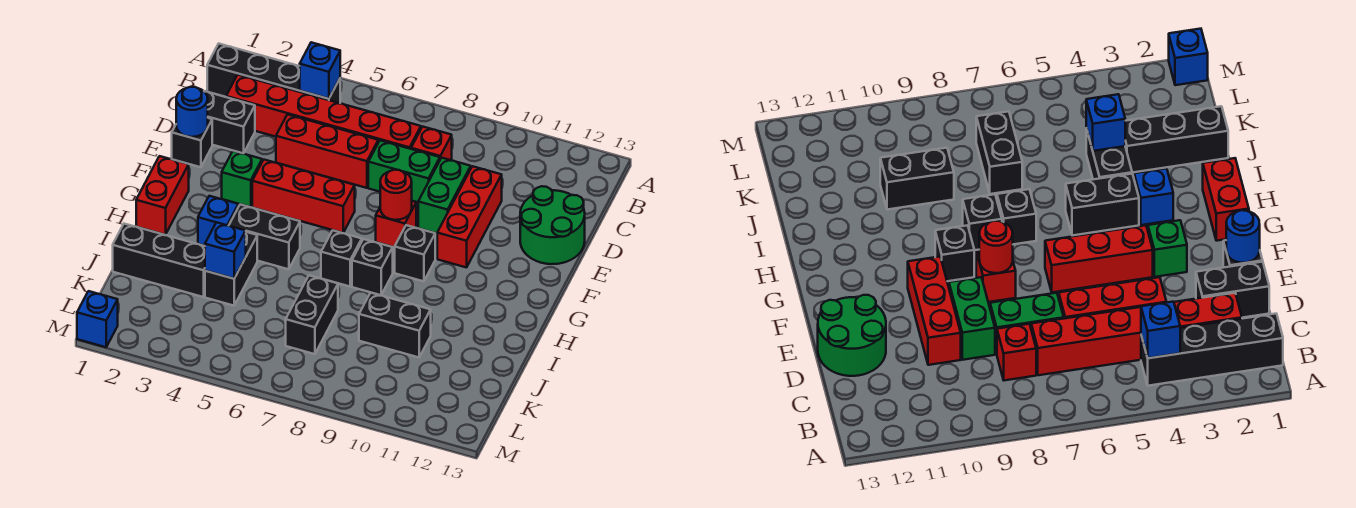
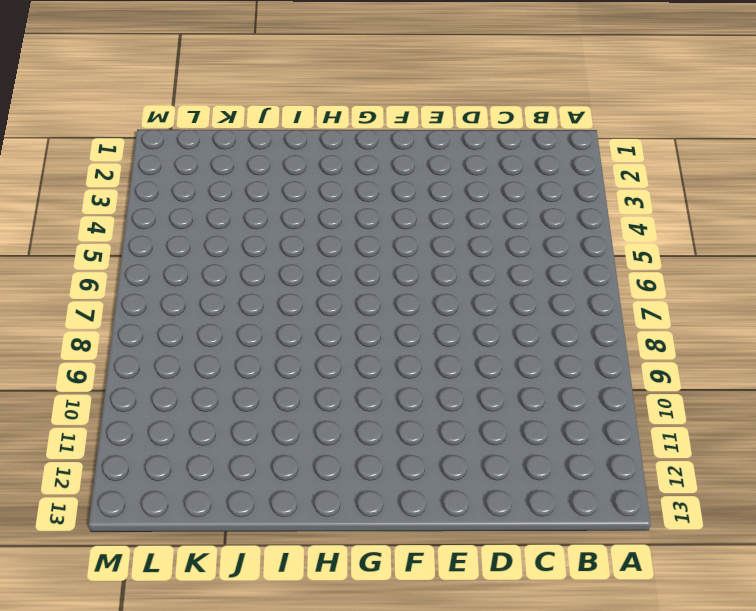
none -> black brick B1:B4 level 1
none -> red brick C2:C7 level 1
none -> red brick C8 level 1

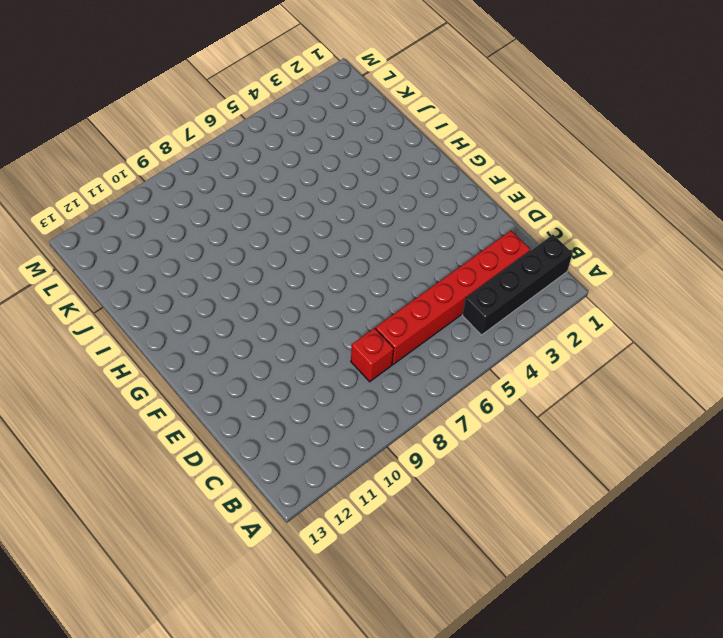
none -> black brick D1:D2 level 1
none -> red brick D4:D6 level 1
none -> green brick D7:D8 level 1

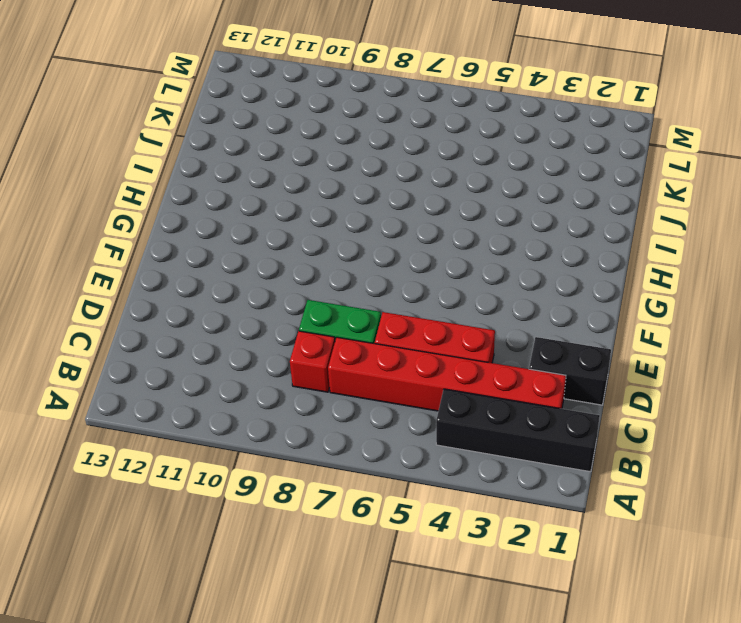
none -> green brick D9:E9 level 1
none -> red brick D10:F10 level 1
none -> green round brick D12:E13 level 1

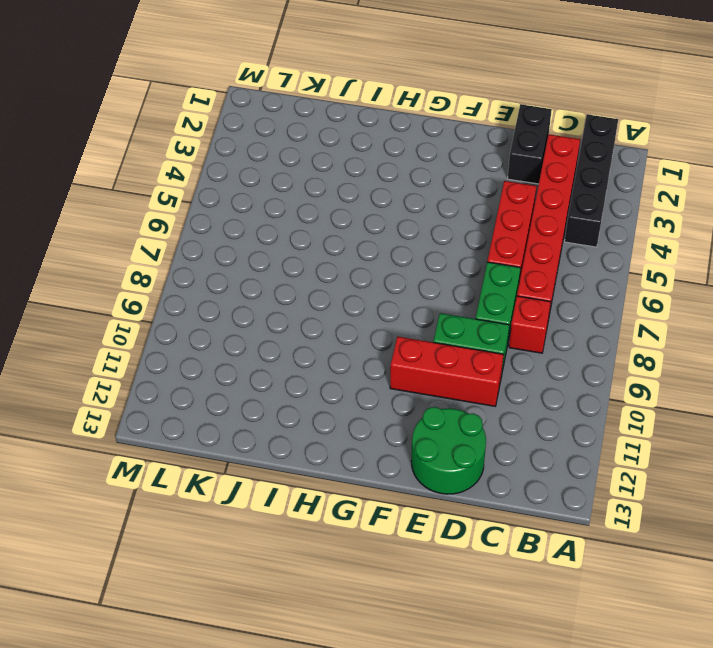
none -> black brick E1 level 1
none -> green brick F3 level 1
none -> red brick F4:F6 level 1

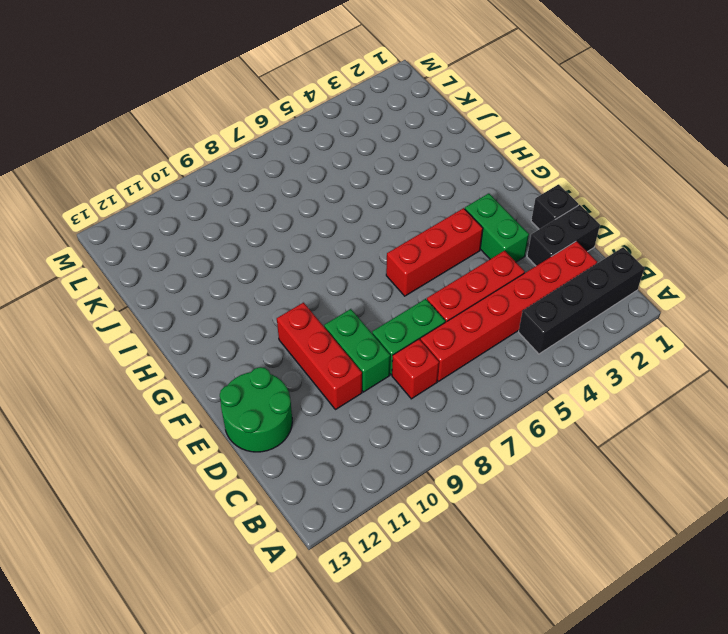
green brick E3:F3 level 1 -> green brick F3 level 1
none -> red brick F8 level 1
none -> red brick G1:H1 level 1
none -> black brick G9 level 1

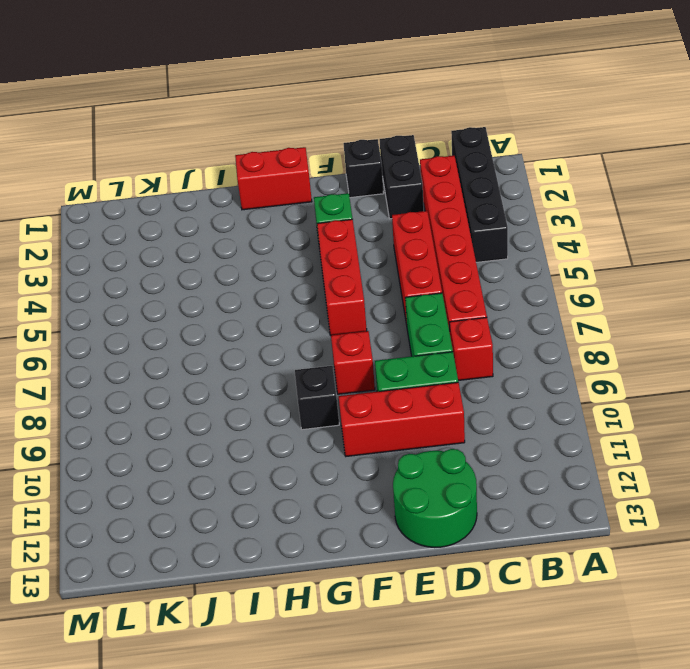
none -> blue brick H3 level 1
none -> black brick H4:H5 level 1
none -> black brick H7 level 1

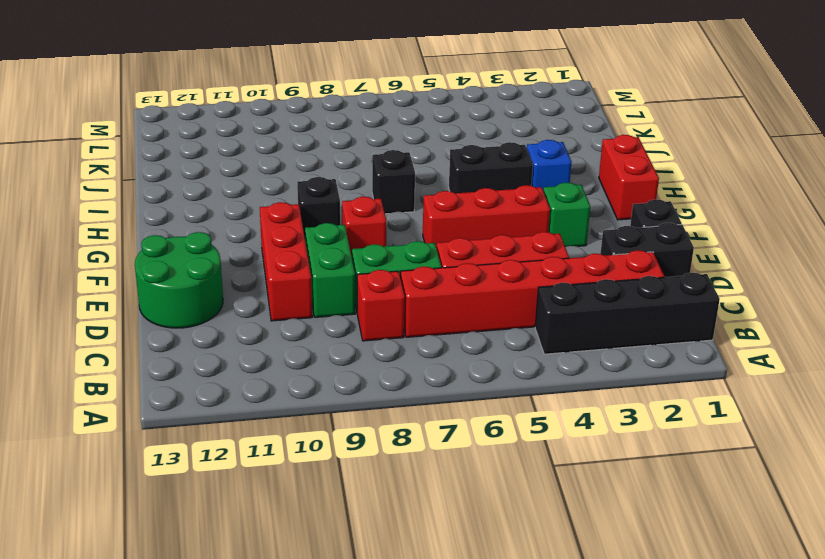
none -> black brick H8 level 1
none -> black brick I4:J4 level 1
none -> black brick J1:J3 level 1

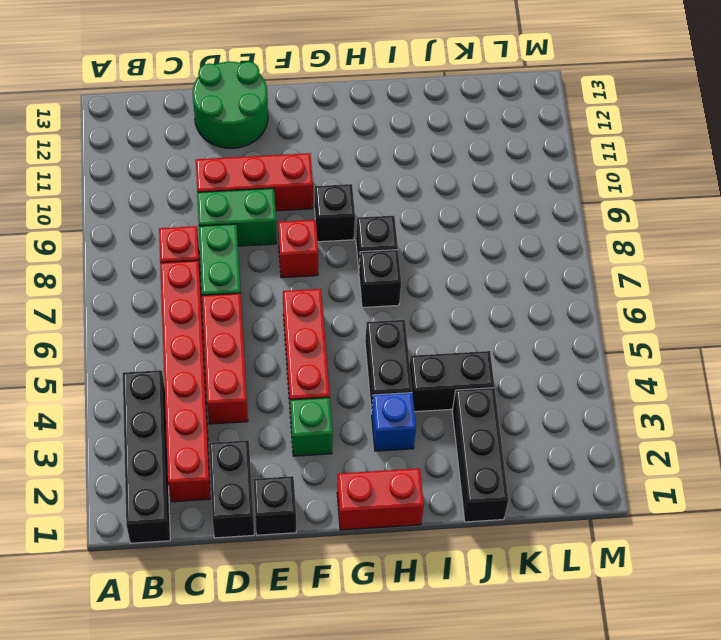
none -> black brick J7:K7 level 1
none -> black brick J9:J10 level 1
none -> blue brick M1 level 1

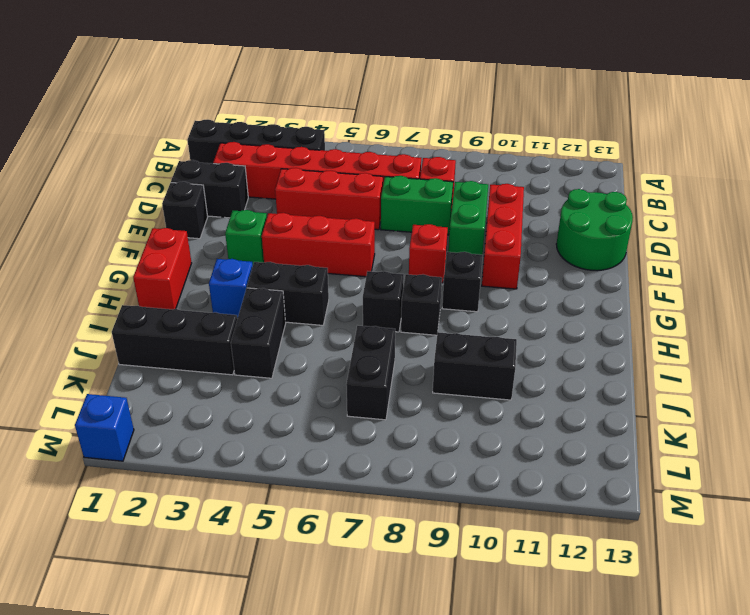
none -> blue brick B4 level 2
none -> blue round brick E1 level 2
none -> red round brick F8 level 2

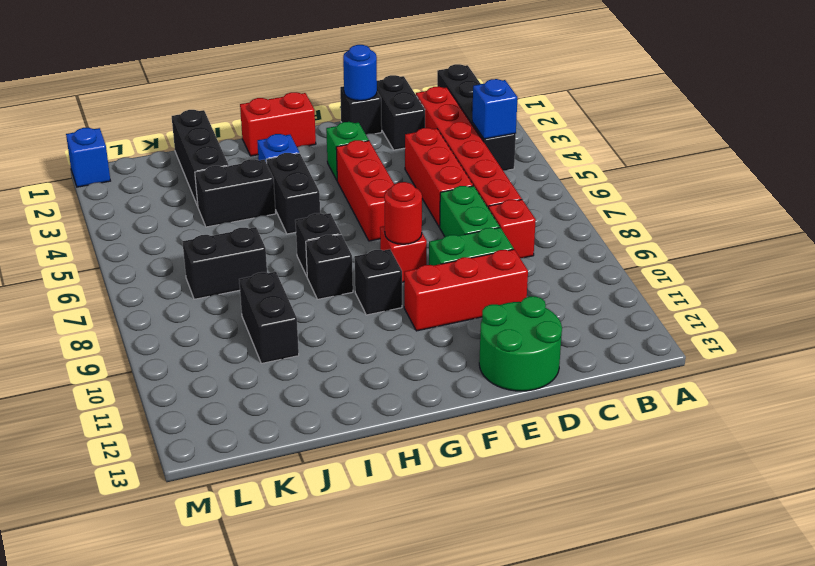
none -> blue brick J4 level 2

